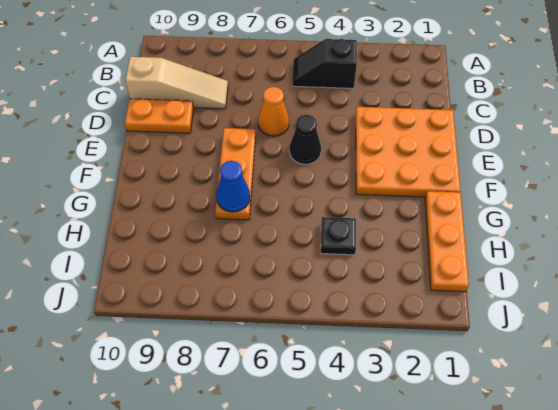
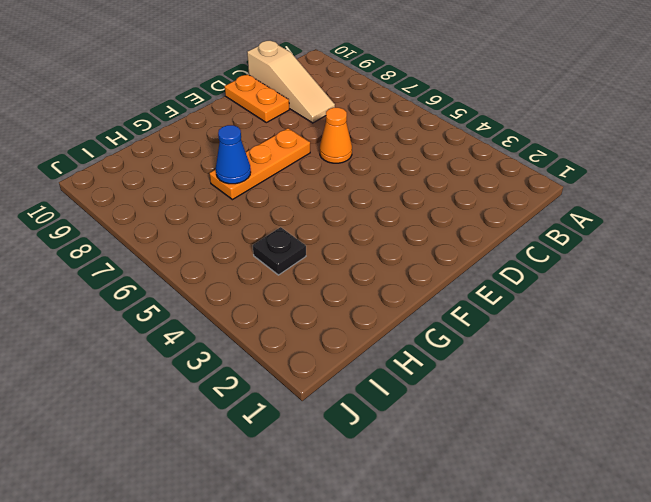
none -> black slope B4:B5 level 1 top 4
none -> orange plate D1:F3 level 1

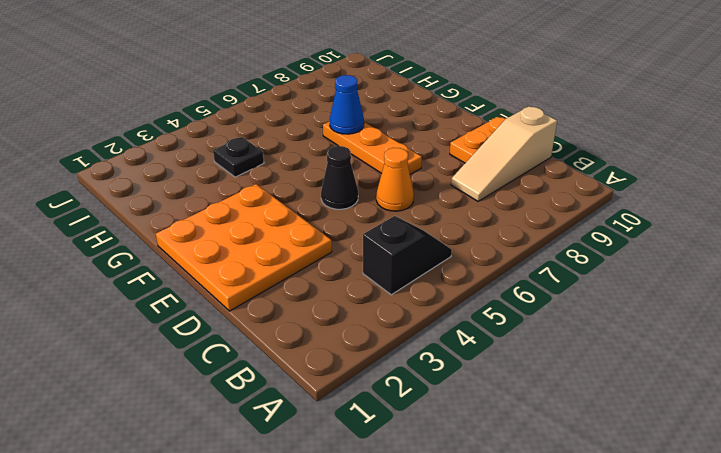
none -> orange plate G1:I1 level 1

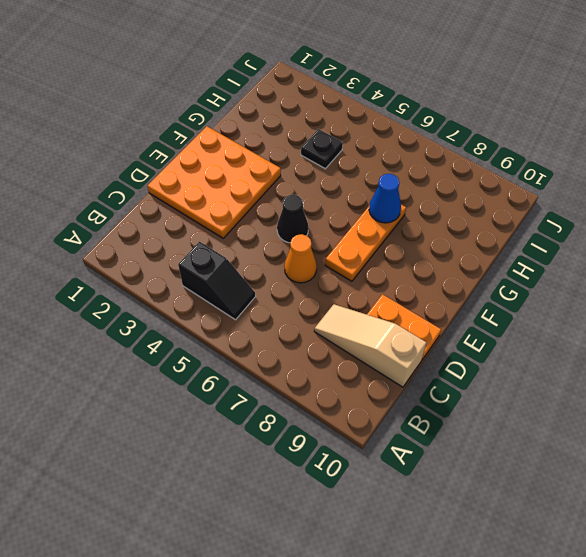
none -> orange plate G1:I1 level 1

